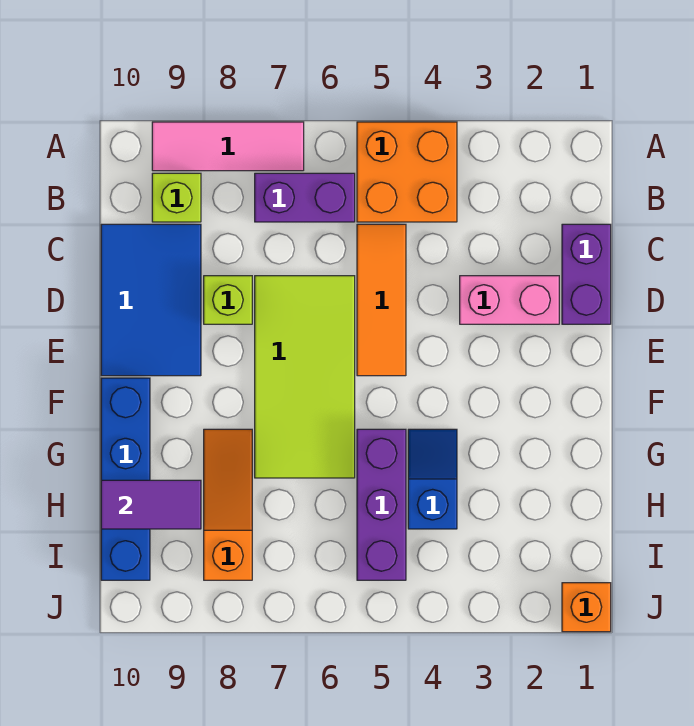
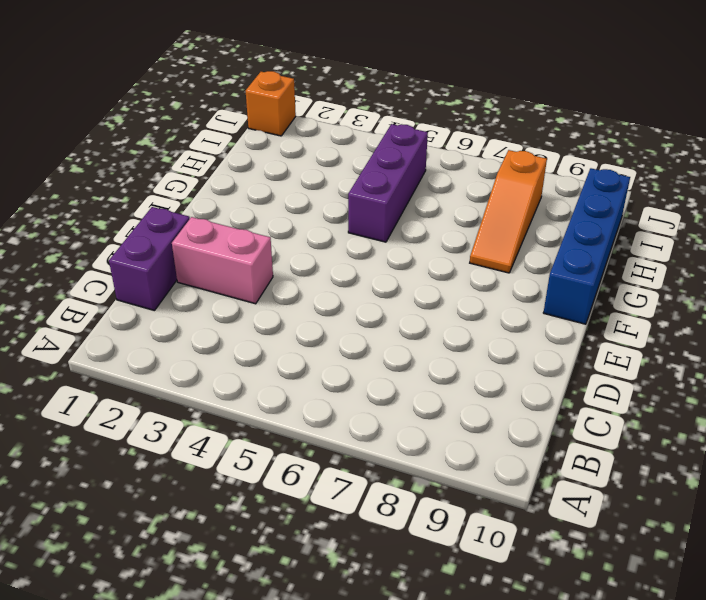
none -> orange brick A4:B5 level 1
none -> pink tile A7:A9 level 1
none -> purple brick B6:B7 level 1

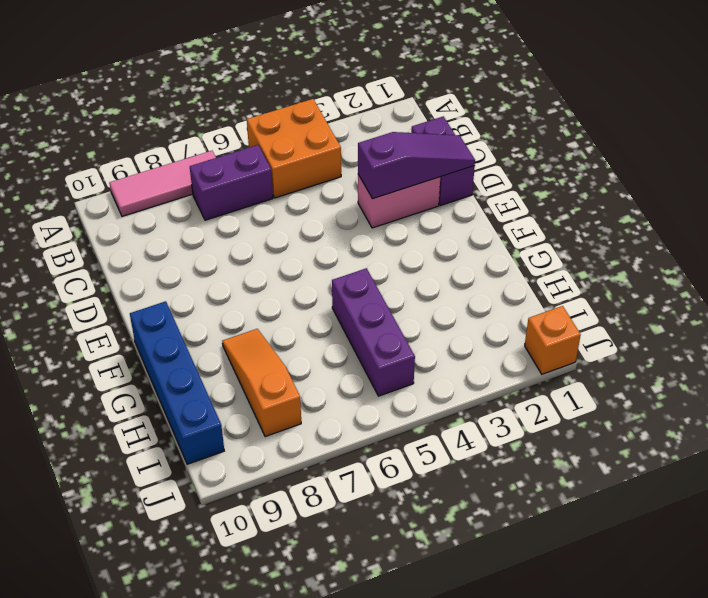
purple slope D1:D3 level 2 top 3 -> none
none -> lime brick B9 level 1
none -> orange tile C5:E5 level 1
none -> blue tile C9:E10 level 1

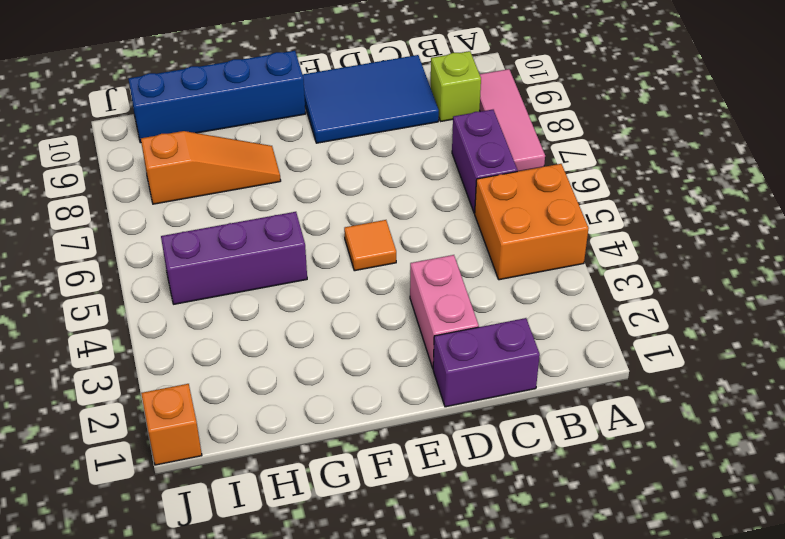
orange tile E5 level 1 -> orange tile C5:E5 level 1
none -> lime tile D6:G7 level 1
none -> lime brick D8 level 1
none -> blue slope G4:H4 level 1 top H

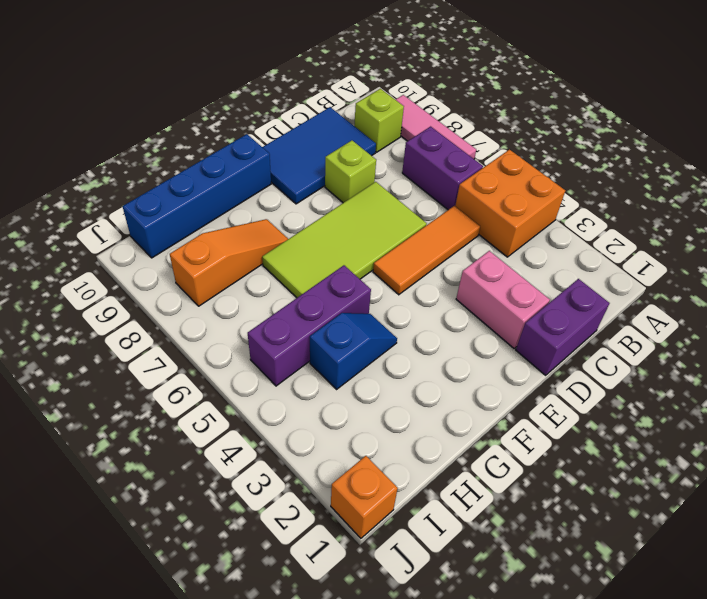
none -> purple tile H9:H10 level 2

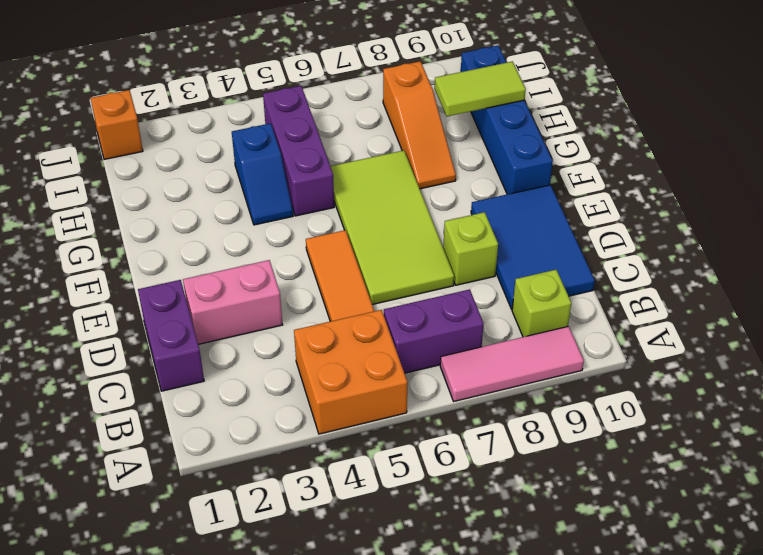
lime tile H9:H10 level 2 -> purple tile H9:H10 level 2

